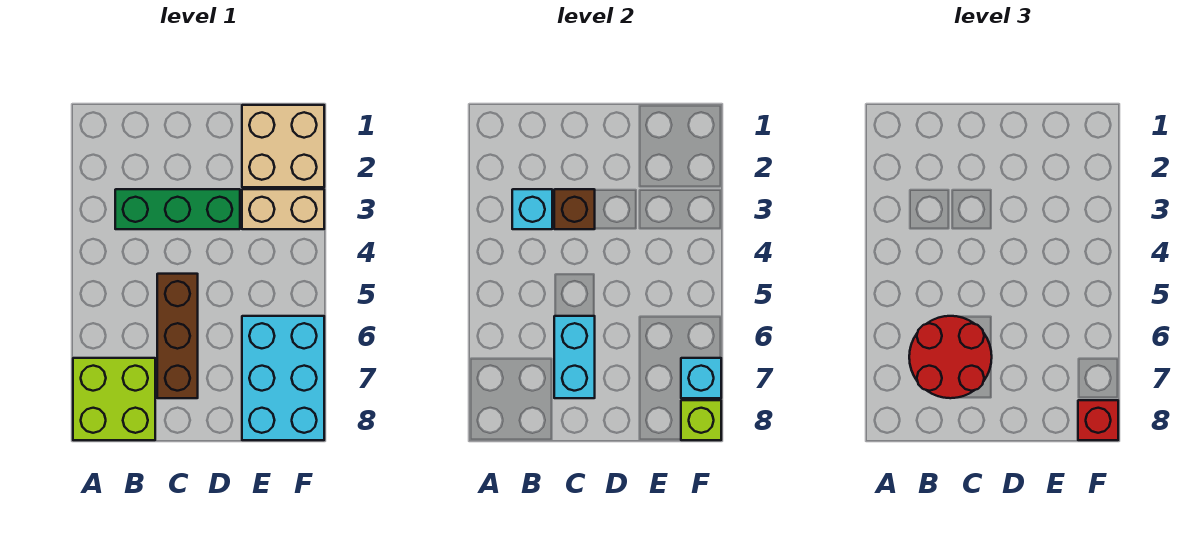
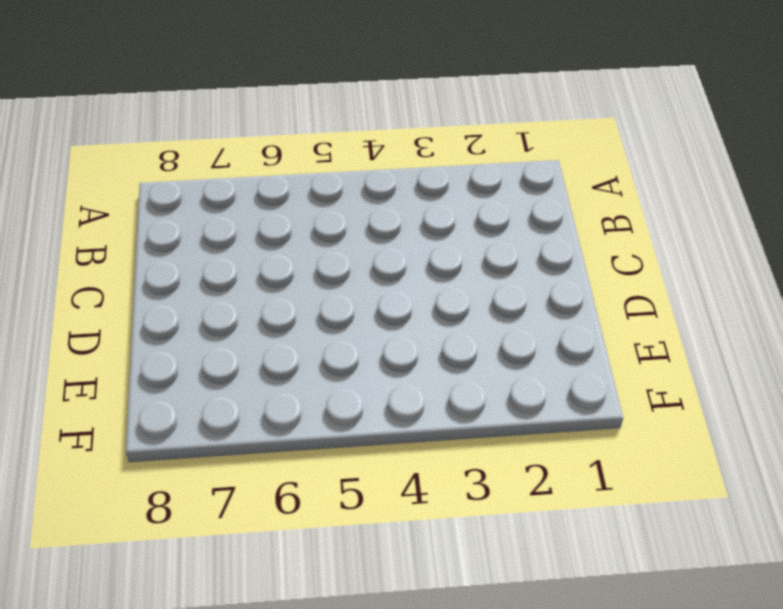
none -> lime brick A7:B8 level 1
none -> green brick B3:D3 level 1
none -> brown brick C5:C7 level 1

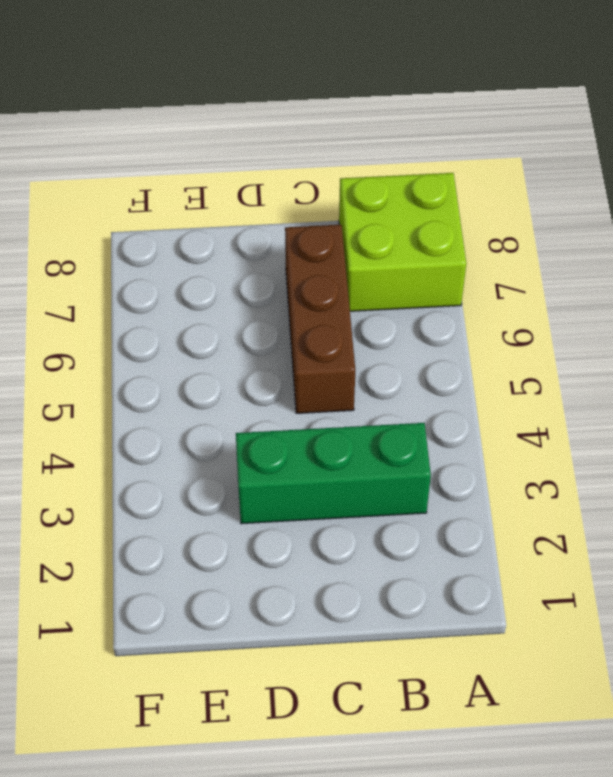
none -> tan brick E1:F2 level 1
none -> tan brick E3:F3 level 1
none -> cyan brick E6:F8 level 1

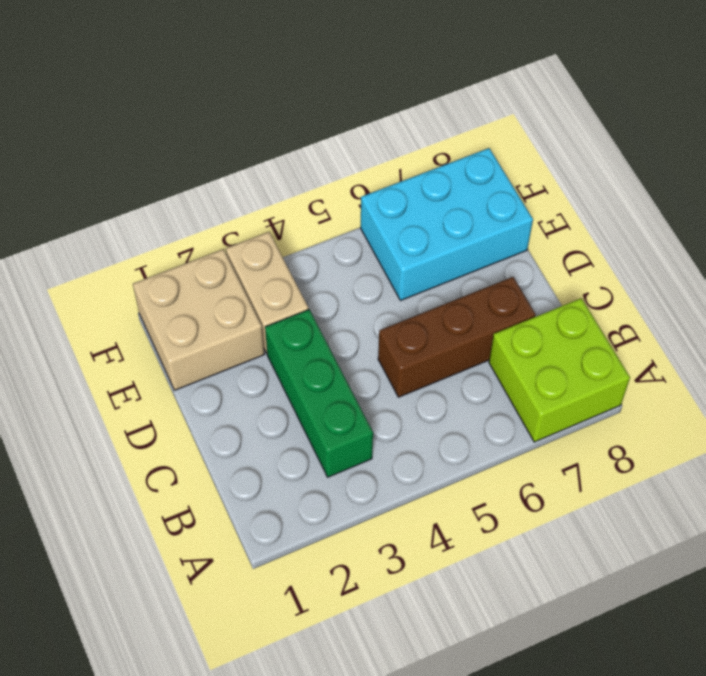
none -> cyan brick B3 level 2
none -> brown brick C3 level 2
none -> cyan brick C6:C7 level 2

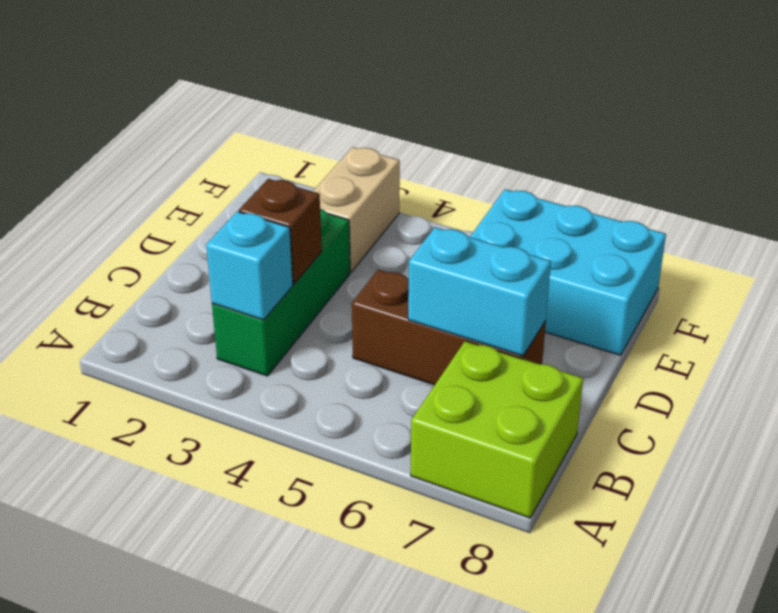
none -> tan brick E1:F2 level 1
none -> cyan brick F7 level 2
none -> lime brick F8 level 2

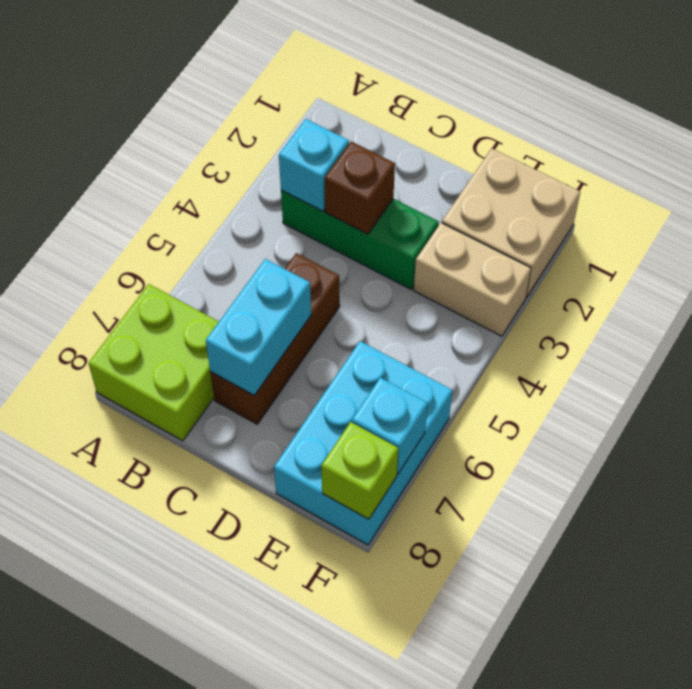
none -> red round brick B6:C7 level 3
none -> red brick F8 level 3

